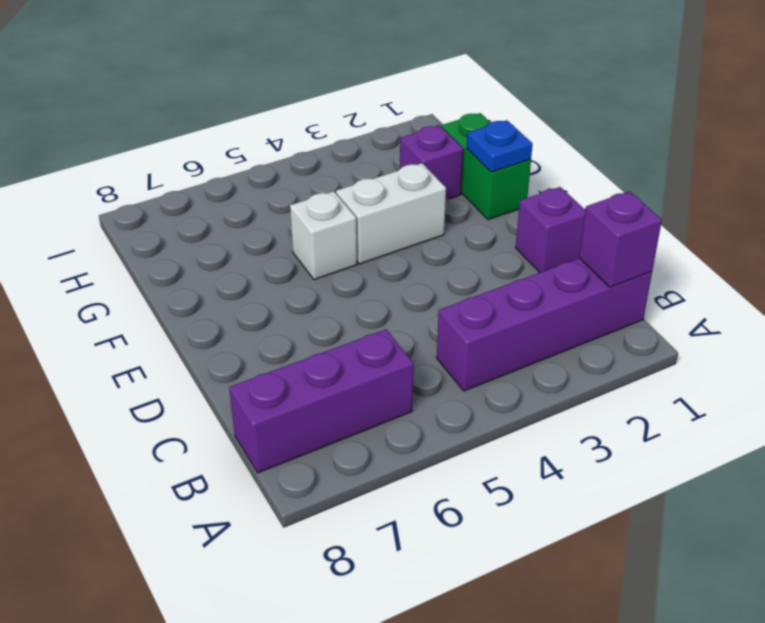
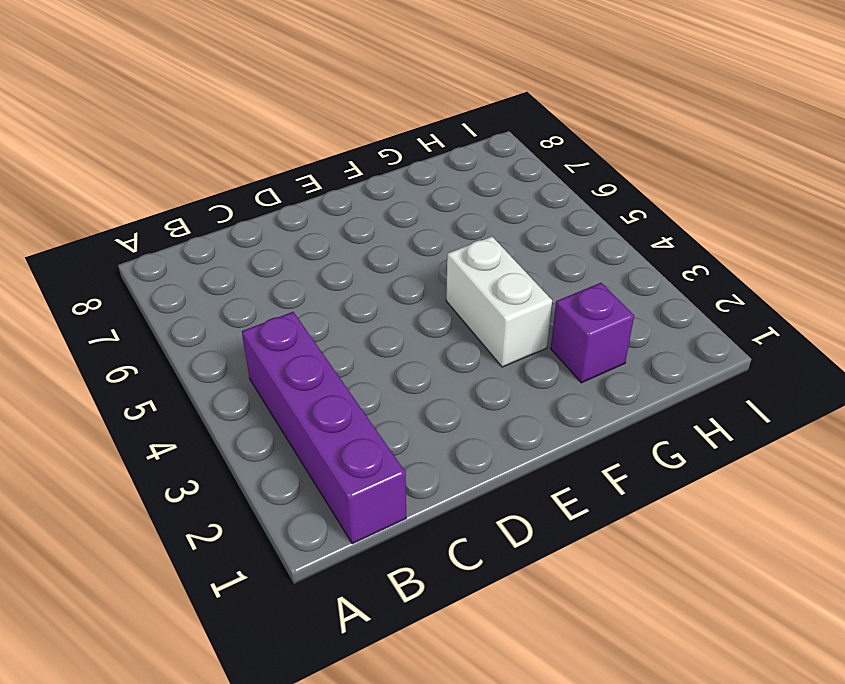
none -> purple brick B6:B8 level 1
none -> purple brick D1 level 1

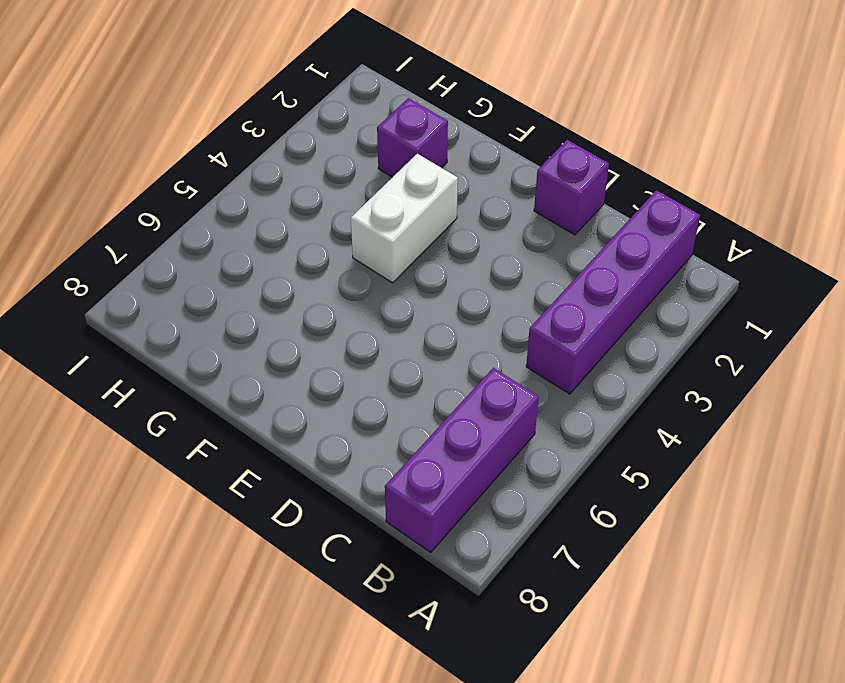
none -> green brick F1:G1 level 1
none -> white brick F5 level 1

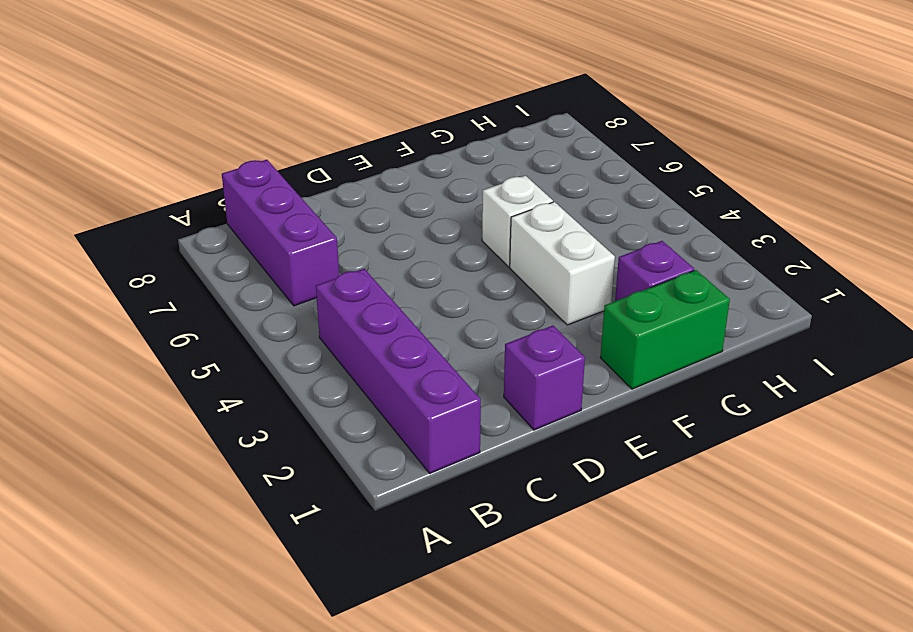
none -> purple brick B1 level 2
none -> blue plate F1 level 2

